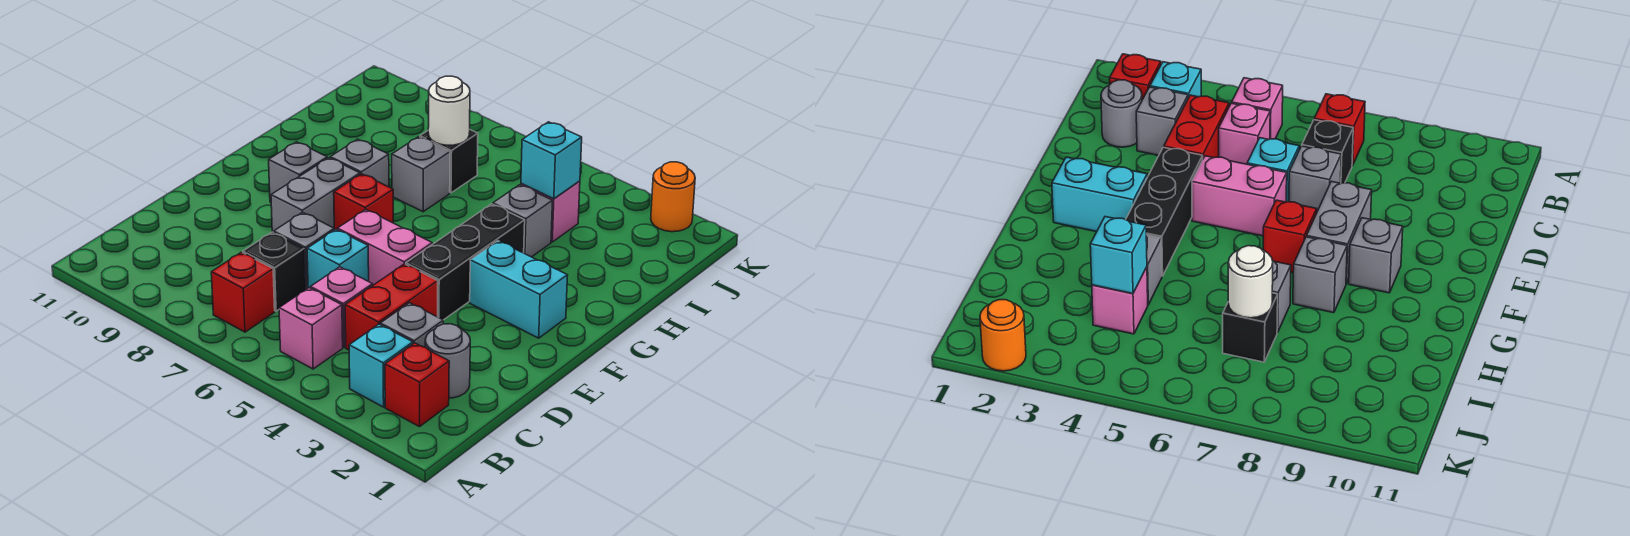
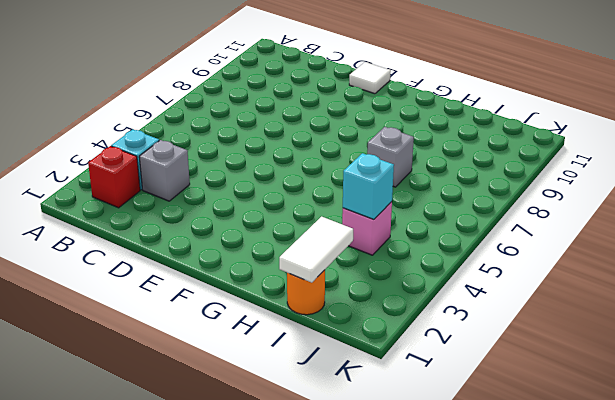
white tile E11 level 1 -> none
orange round brick I1 level 1 -> orange round brick K2 level 1
white tile I1:I2 level 2 -> none
none -> pink brick B5 level 1
none -> red brick B7 level 1
none -> grey round brick C2 level 1

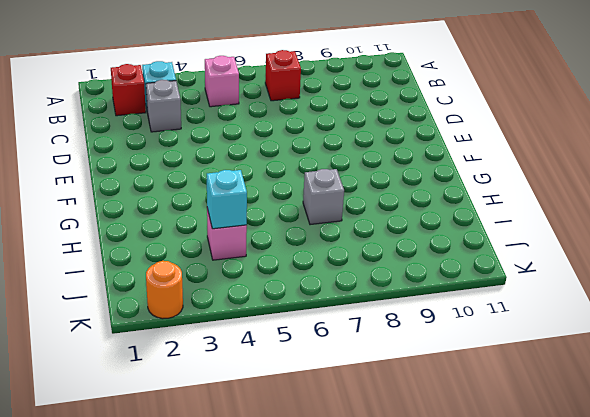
none -> grey round brick C2 level 1
none -> red brick C4:D4 level 1
none -> pink brick C5 level 1

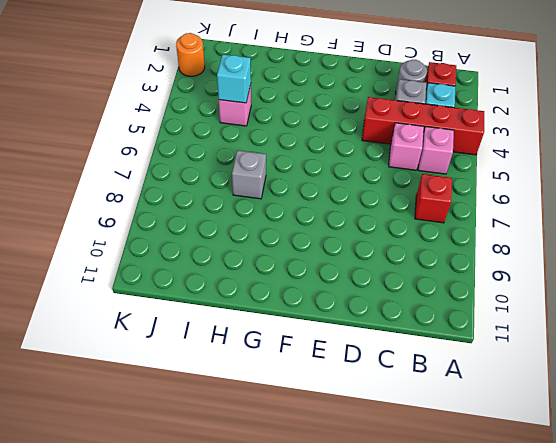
red brick A4:D4 level 1 -> red brick C4:D4 level 1
none -> black brick C7 level 1
none -> cyan brick D6 level 1
none -> grey brick D7 level 1

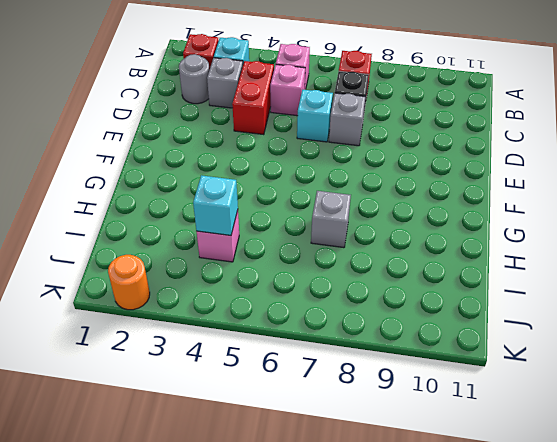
none -> black brick E4:G4 level 1
none -> pink brick E5:E6 level 1
none -> grey brick E8:F8 level 1

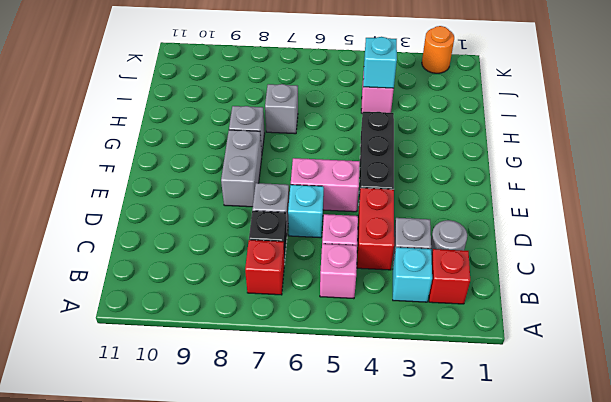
none -> cyan brick F2:F3 level 1
none -> red brick F7 level 1
none -> grey brick F9 level 1

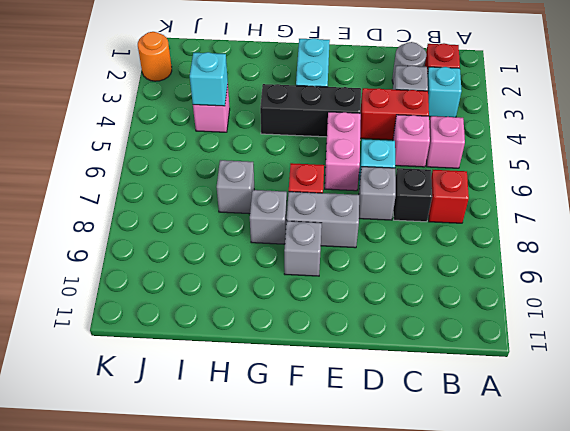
none -> grey brick H4 level 1
none -> black brick I7 level 1
none -> white round brick I7 level 2

